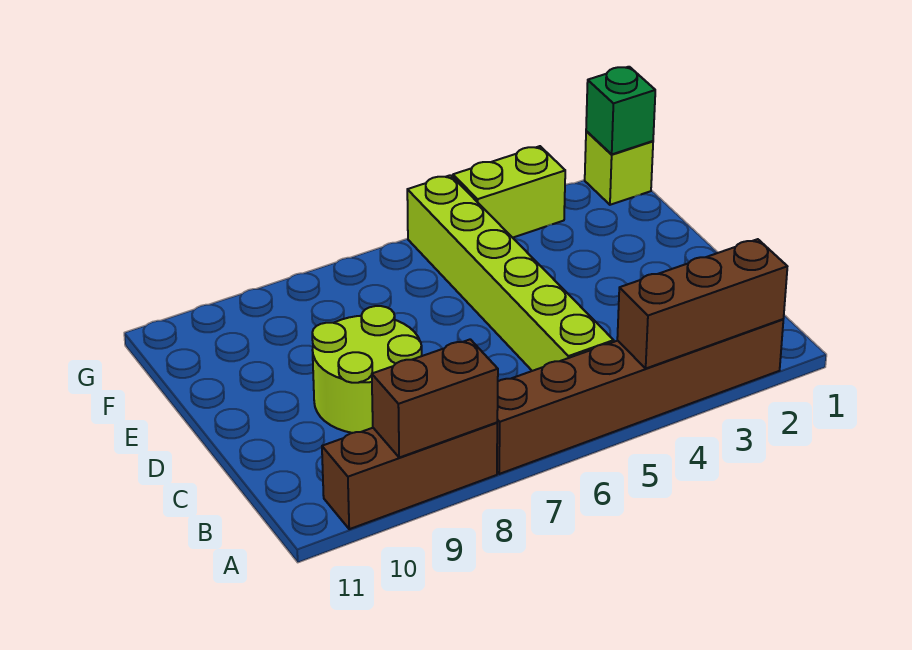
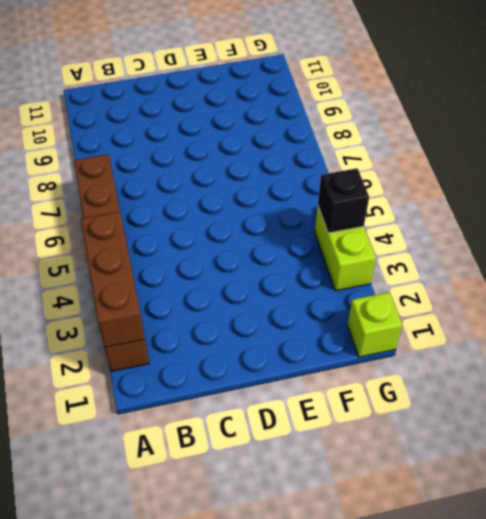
black brick G4 level 2 -> none
none -> brown brick A8:A10 level 1
none -> lime brick B5:G5 level 1

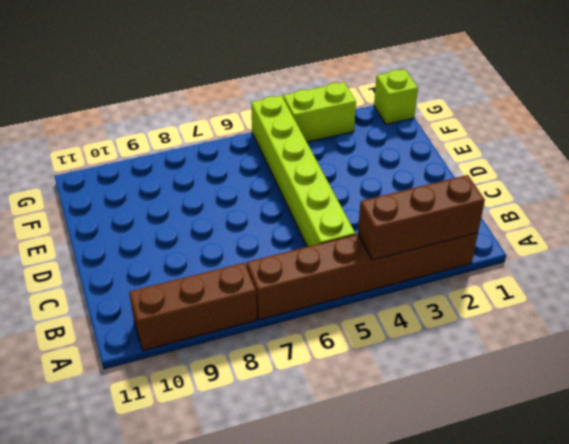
none -> lime round brick C8:D9 level 1
none -> brown brick A8:A9 level 2

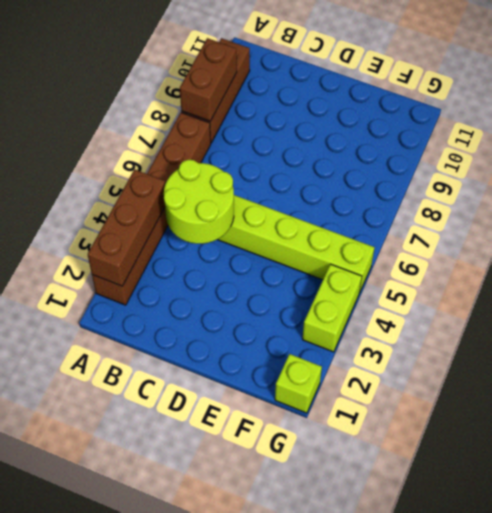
lime round brick B4:C5 level 2 -> lime round brick C8:D9 level 1
none -> green brick G1 level 2

